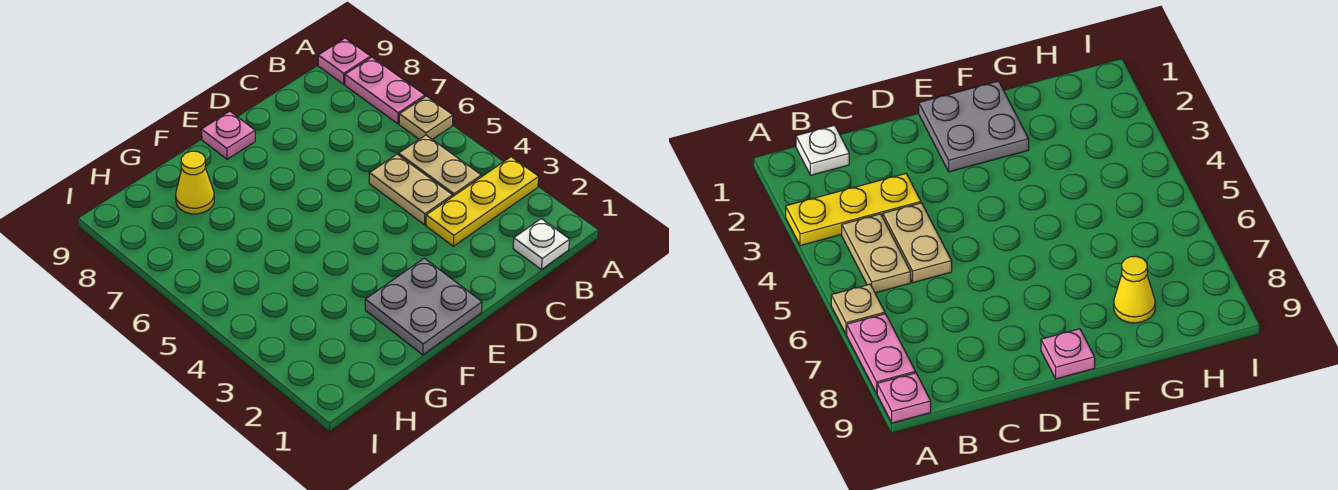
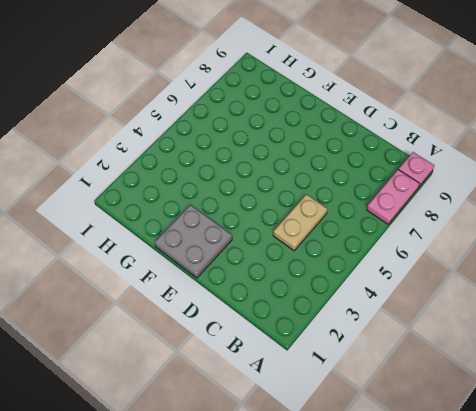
none -> yellow plate A3:C3 level 1
none -> tan plate A6 level 1

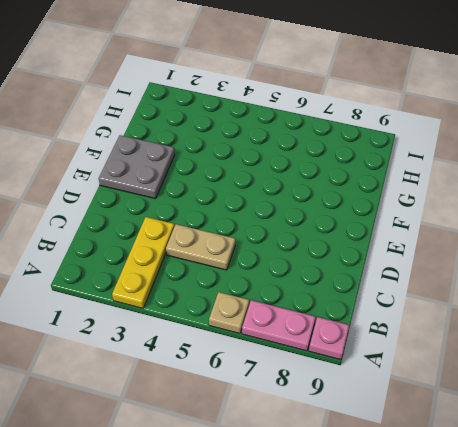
none -> white plate B1 level 1
none -> tan plate B4:B5 level 1

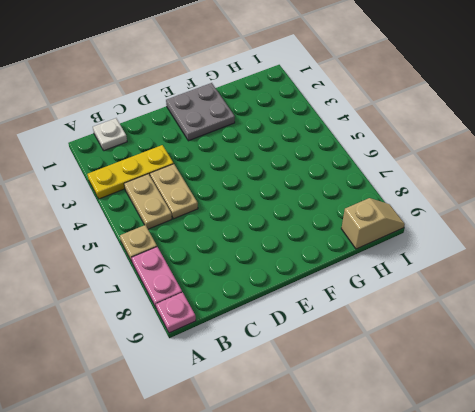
tan slope H9:I9 level 1 top H -> none
none -> pink plate E9 level 1
none -> yellow cone G8 level 1

